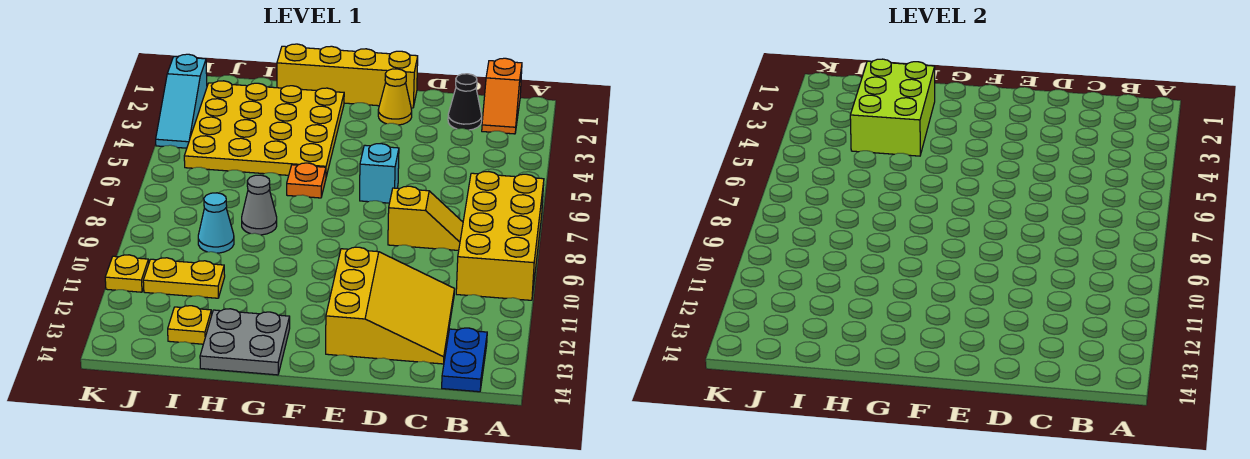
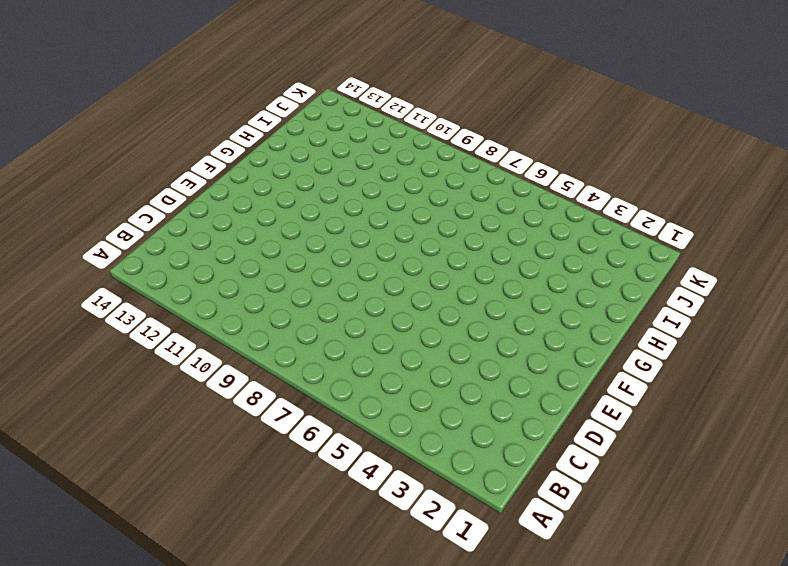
none -> yellow brick A7:B10 level 1
none -> orange slope B1:B2 level 1 top 1
none -> blue plate B13:B14 level 1

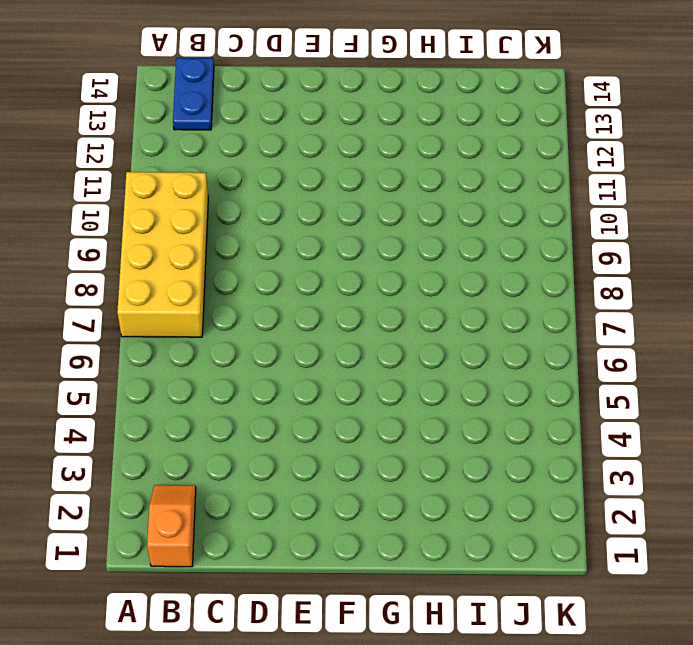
none -> black cone C2 level 1
none -> yellow slope C8:D8 level 1 top D
none -> yellow slope C11:E13 level 1 top E

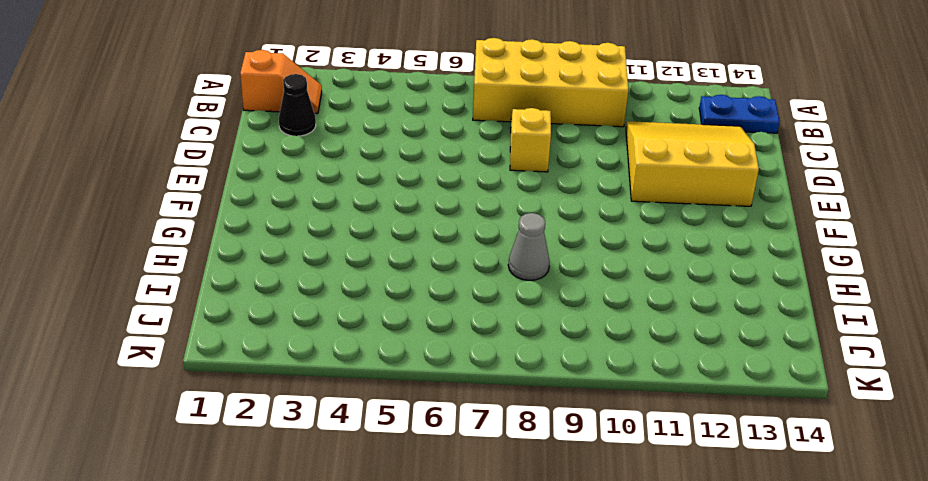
none -> yellow brick E1:H1 level 1
none -> yellow cone E2 level 1
none -> cyan brick E6 level 1

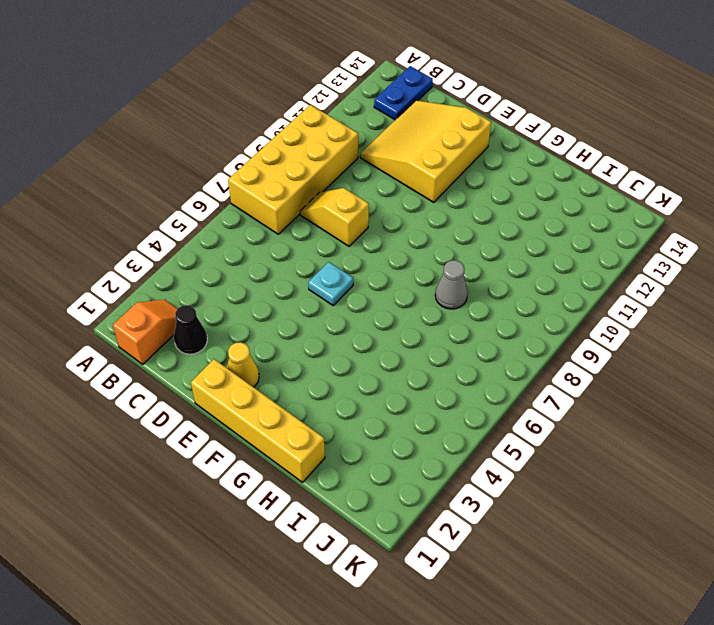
cyan plate E6 level 1 -> cyan brick E6 level 1
none -> yellow plate G2:J5 level 1
none -> orange plate G6 level 1
none -> grey plate G13:H14 level 1

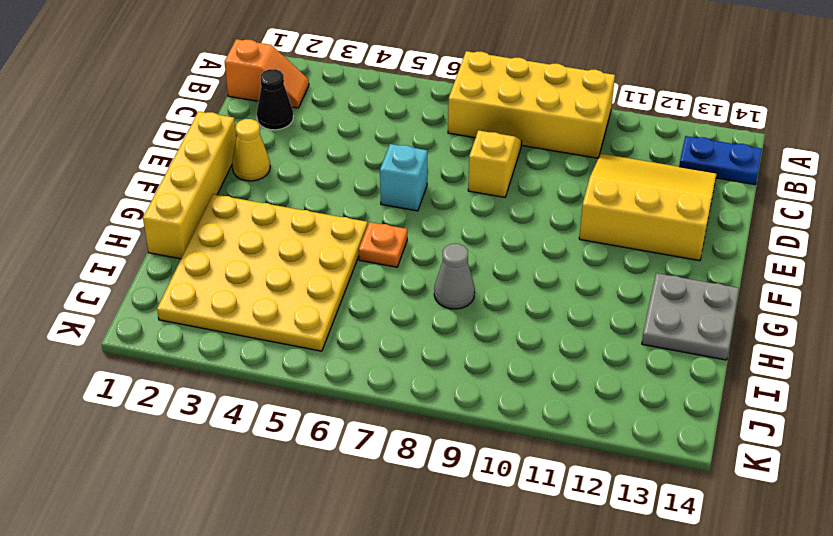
none -> cyan cone I9 level 1
none -> yellow plate I11:J11 level 1
none -> yellow plate I13 level 1

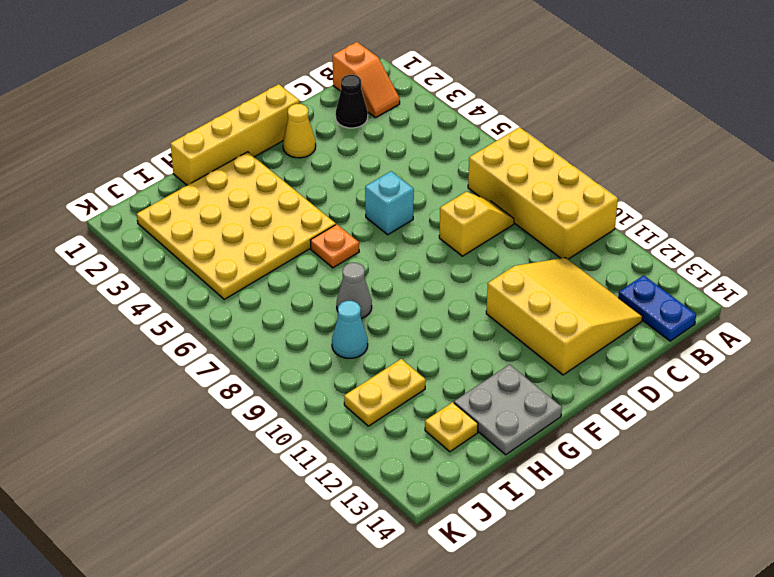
none -> cyan slope K2:K4 level 1 top 2
none -> yellow plate K11 level 1
none -> lime brick H2:I4 level 2

